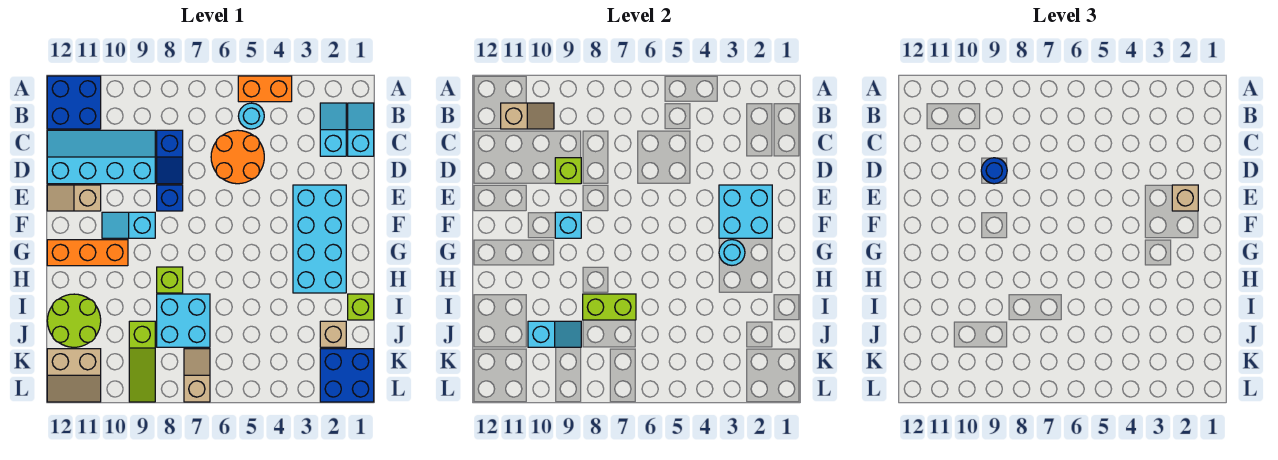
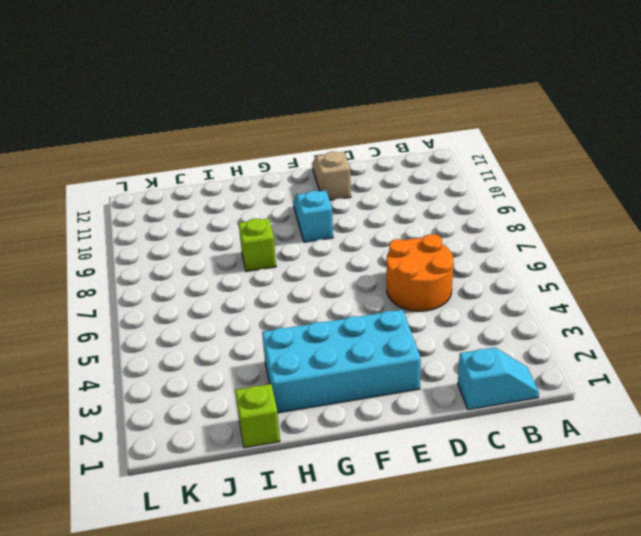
none -> orange brick A4:A5 level 1
none -> blue brick A11:B12 level 1
none -> cyan slope B2:C2 level 1 top C
none -> cyan round brick B5 level 1

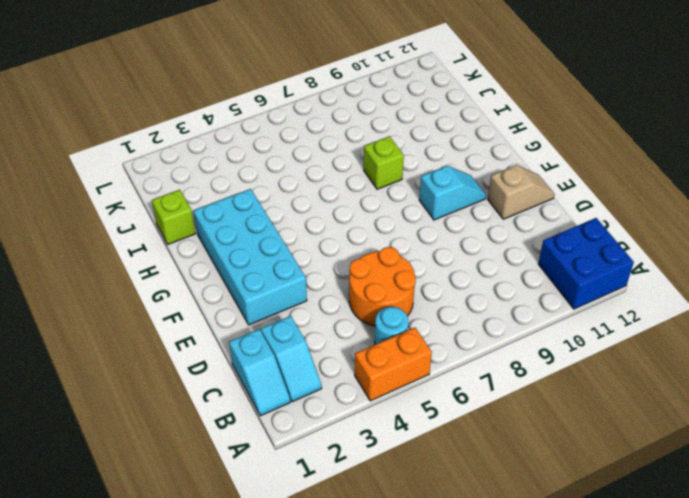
none -> blue slope C8:D8 level 1 top C
none -> cyan slope C9:D12 level 1 top D
none -> blue brick E8 level 1
none -> orange brick G10:G12 level 1

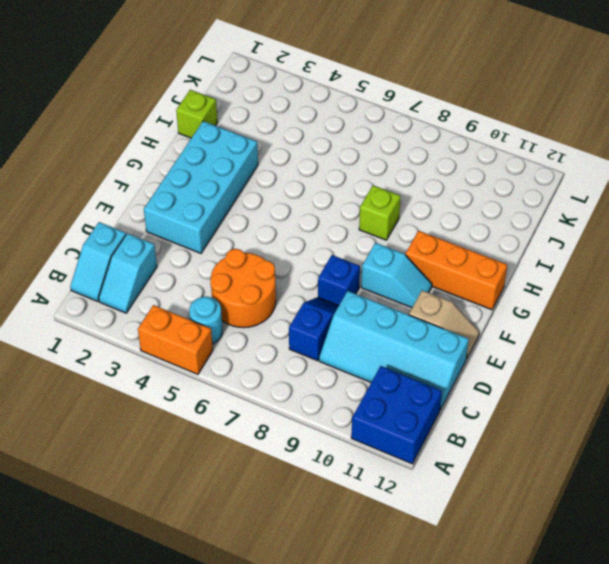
none -> cyan brick I7:J8 level 1
none -> lime round brick I11:J12 level 1
none -> tan brick J2 level 1
none -> lime slope J9:L9 level 1 top J

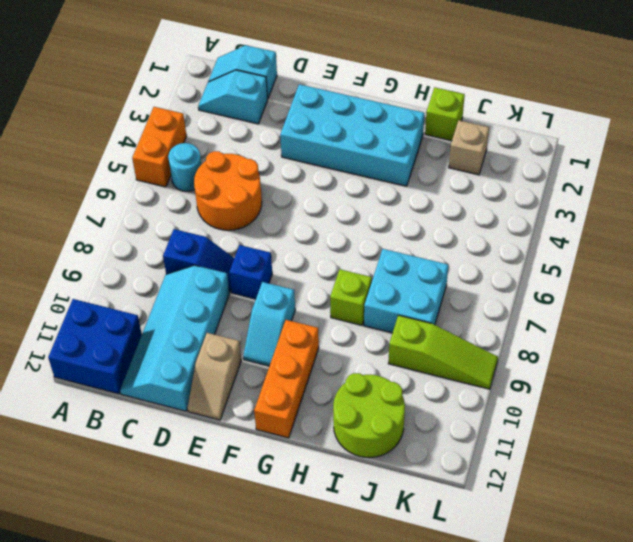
none -> blue brick K1:L2 level 1
none -> tan slope K7:L7 level 1 top L
none -> tan slope K11:L12 level 1 top K
none -> tan slope B10:B11 level 2 top 11

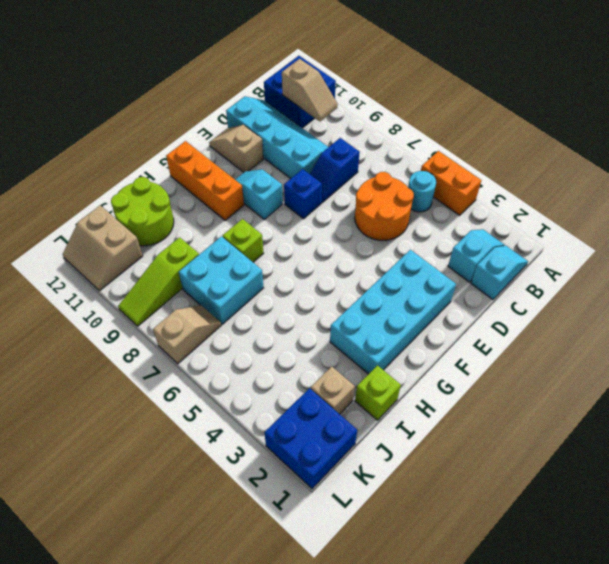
none -> lime brick D9 level 2
none -> cyan brick E2:F3 level 2
none -> cyan brick F9 level 2
none -> cyan round brick G3 level 2

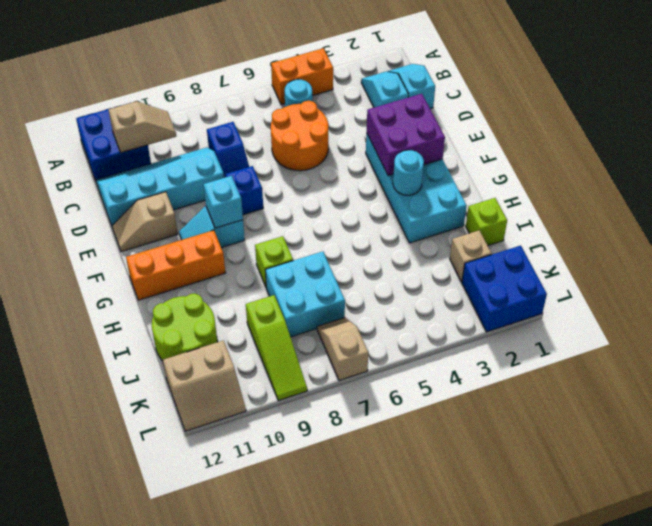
purple brick E2:F3 level 2 -> cyan brick E2:F3 level 2
none -> lime brick D9 level 2
none -> lime brick I7:I8 level 2
none -> cyan slope J9:J10 level 2 top 10
none -> blue round brick D9 level 3

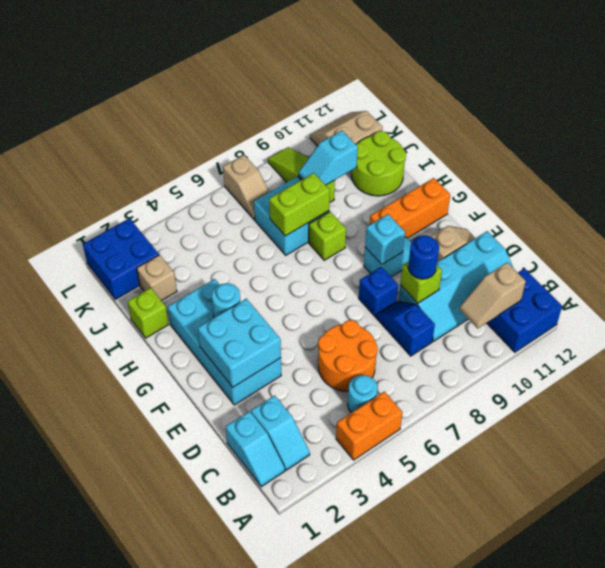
none -> tan brick E2 level 3

